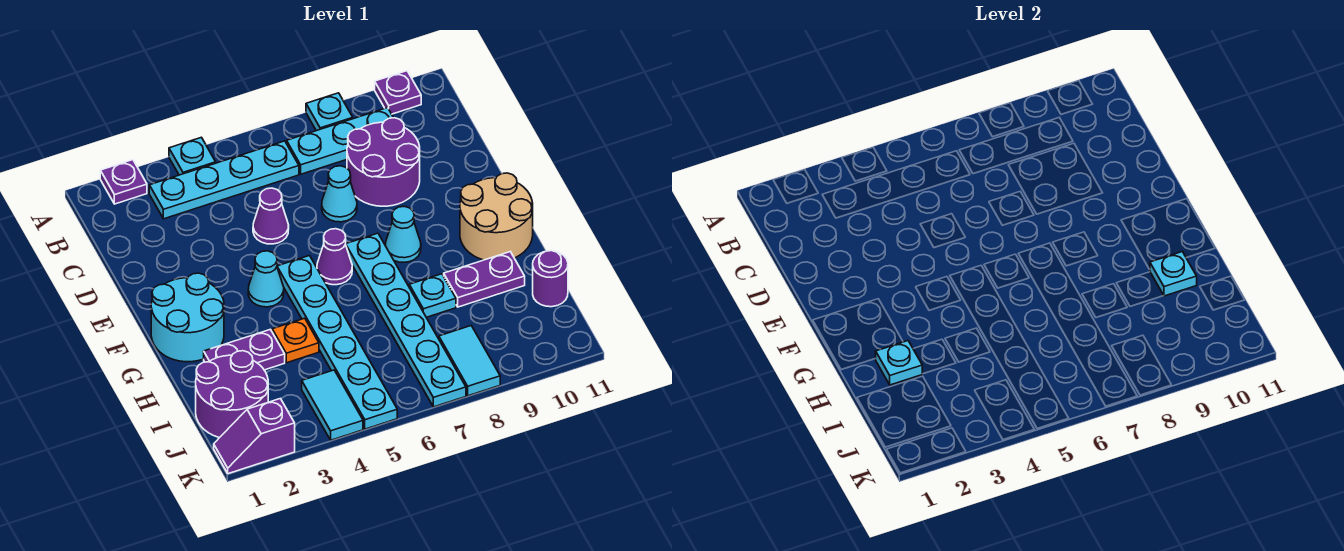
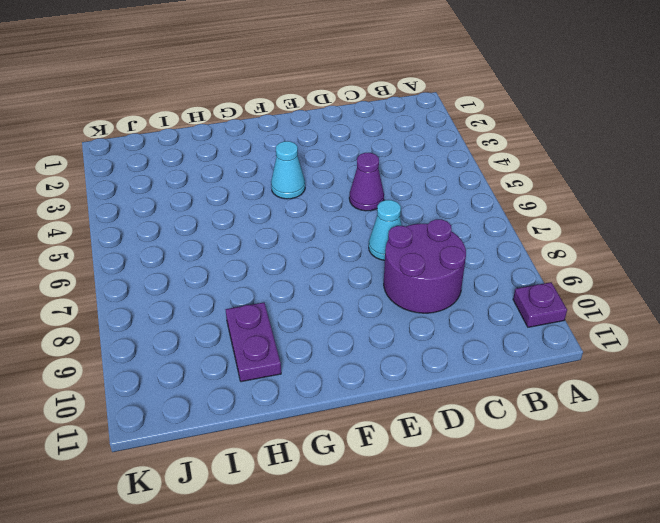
none -> purple plate A2 level 1
none -> cyan plate A4 level 1
none -> cyan plate A8 level 1

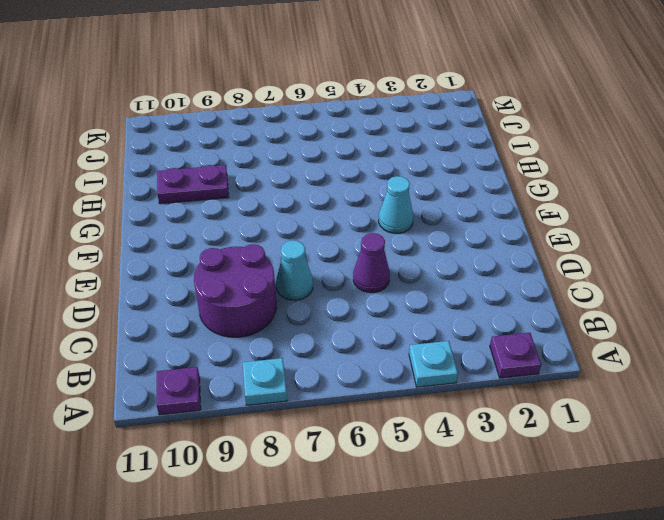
none -> cyan plate B3:B6 level 1
none -> cyan plate B7:B9 level 1
none -> cyan round brick F1:G2 level 1

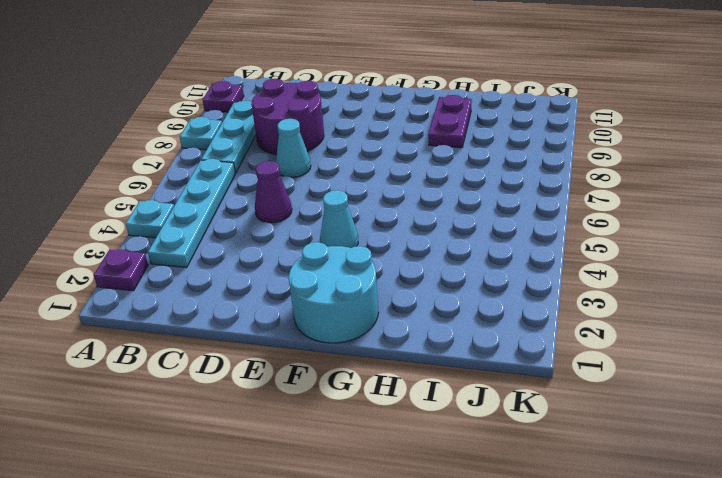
none -> cyan plate F5:K5 level 1
none -> purple cone F6 level 1
none -> cyan plate F7:K7 level 1

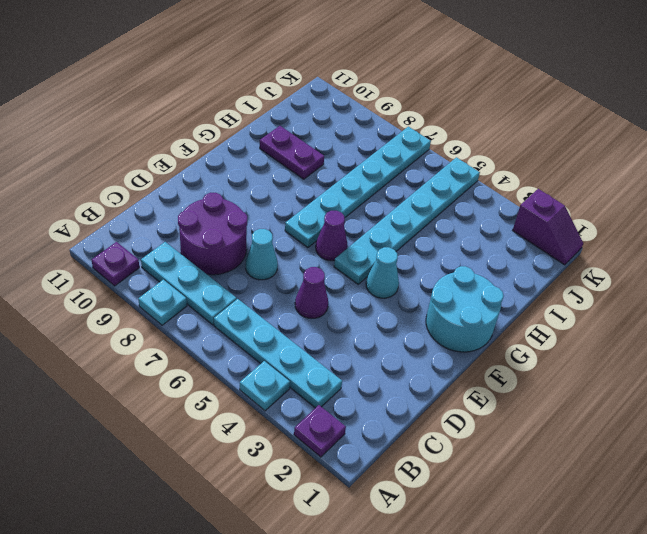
none -> cyan cone F8 level 1
none -> tan round brick F10:G11 level 1
none -> purple plate H2:H3 level 1

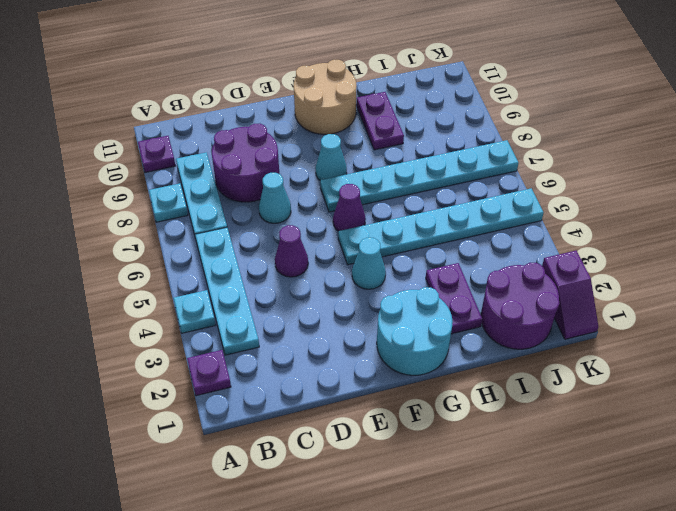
none -> orange plate H4 level 1
none -> cyan plate H8 level 1
none -> purple round brick I11 level 1

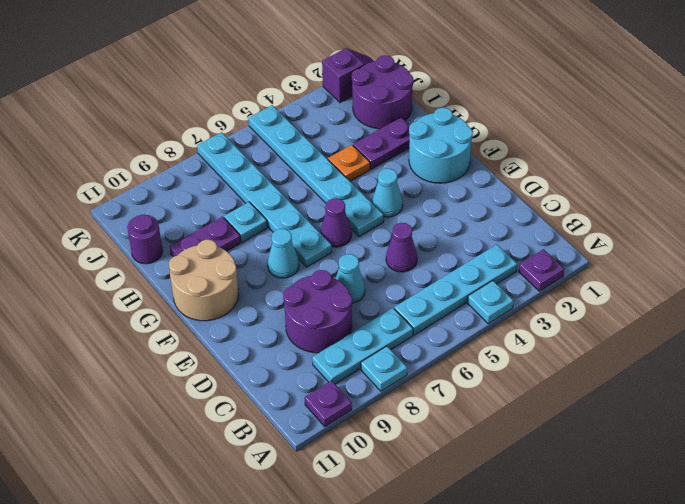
none -> cyan tile J4:K4 level 1
none -> cyan tile J8:K8 level 1
none -> cyan plate H2 level 2

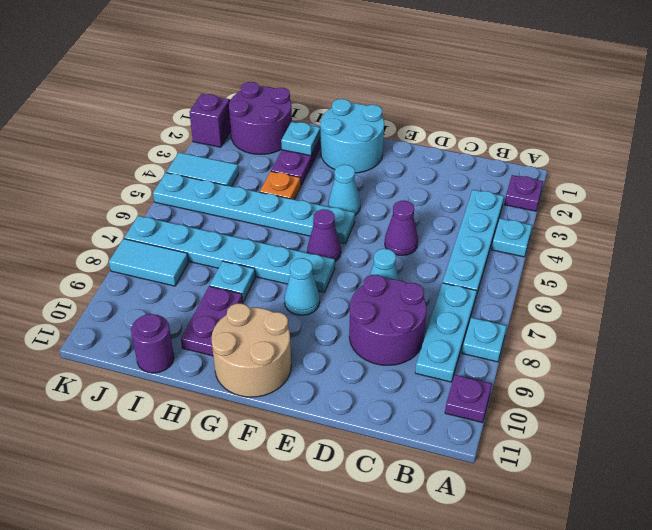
none -> cyan plate H10 level 2

